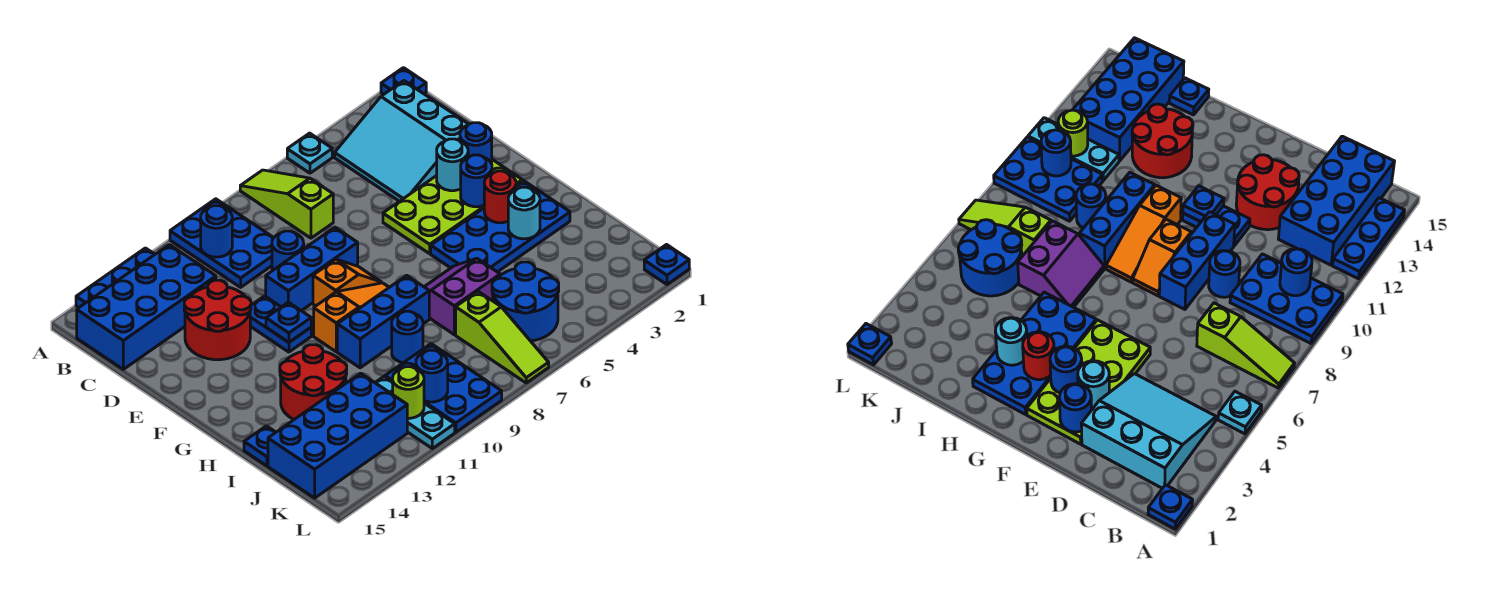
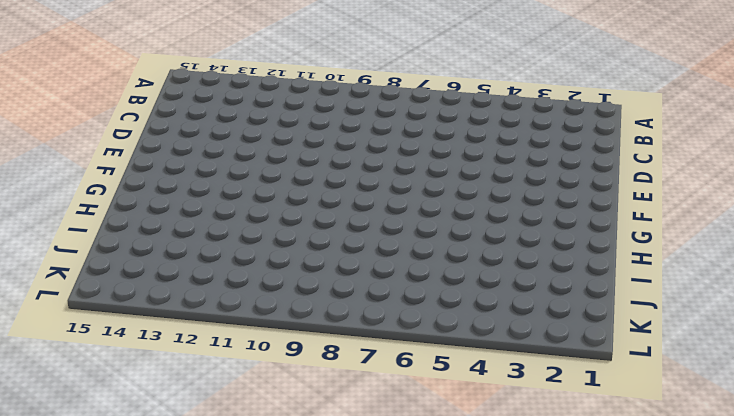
none -> blue plate A1 level 1
none -> cyan plate A5 level 1
none -> lime slope A7:C7 level 1 top C
none -> blue plate A9:C10 level 1

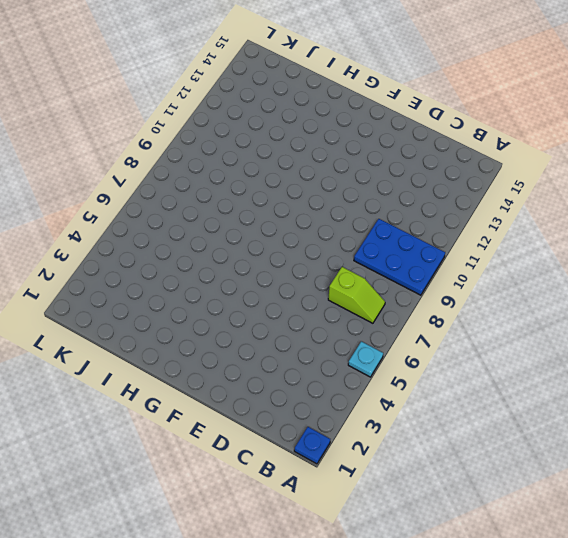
lime slope B7:C7 level 1 top C -> lime slope A7:C7 level 1 top C
none -> blue plate A12:A14 level 1
none -> cyan slope B2:D4 level 1 top 2
none -> blue brick B12:C15 level 1
none -> blue round brick D9 level 1

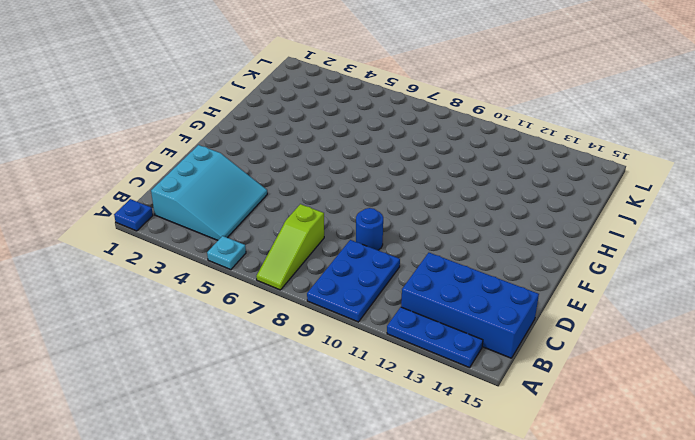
none -> red round brick D12:E13 level 1
none -> lime plate E2:F5 level 1
none -> blue brick E8:E10 level 1
none -> blue plate E11:F11 level 1

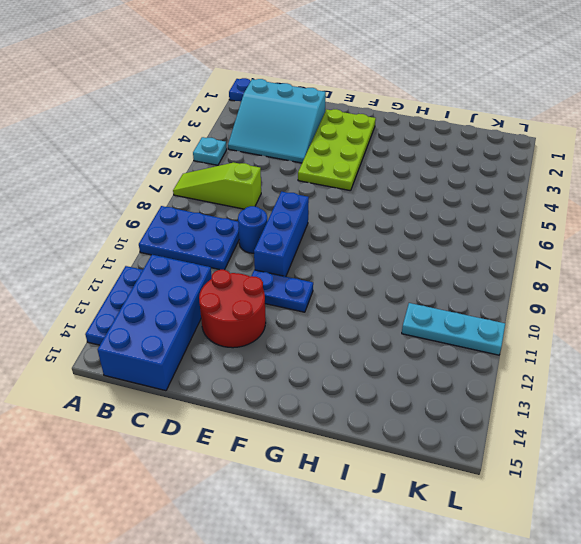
none -> orange slope F8:F9 level 1 top 9
none -> blue plate G2:H5 level 1
none -> orange slope G8:G10 level 1 top 10
none -> purple slope H6:I7 level 1 top I

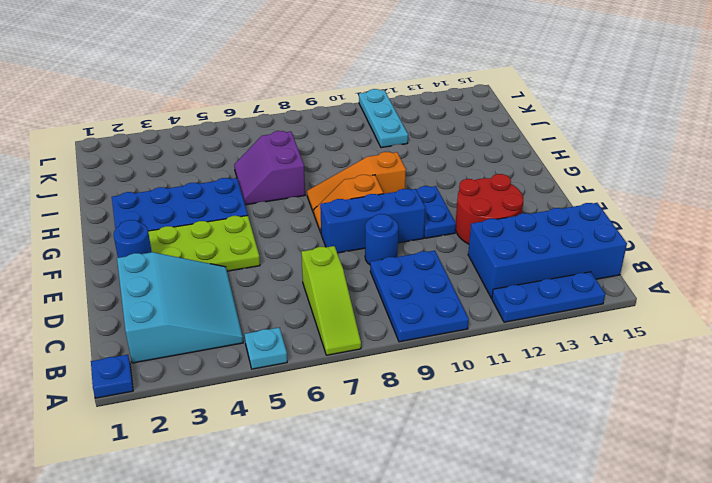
purple slope H6:I7 level 1 top 7 -> purple slope H6:I7 level 1 top I
none -> blue brick H8:H10 level 1
none -> red round brick H12:I13 level 1
none -> blue round brick I9 level 1
none -> blue plate I15 level 1

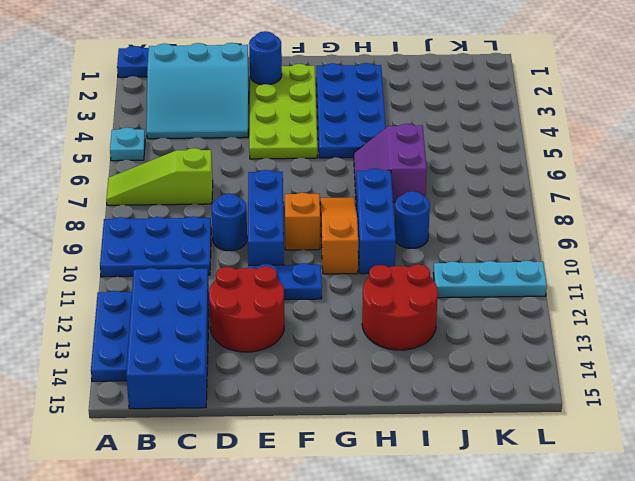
none -> blue plate I15 level 1
none -> blue round brick J5:K6 level 1
none -> lime slope J7:L7 level 1 top J
none -> blue plate J9:L10 level 1

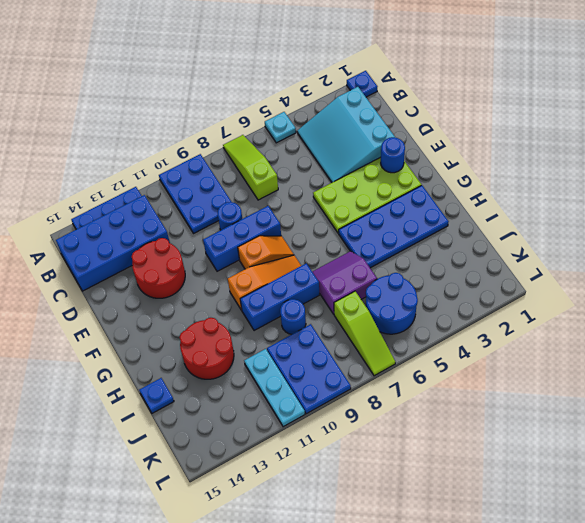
none -> blue plate E11:F11 level 1
none -> blue brick J12:K15 level 1
none -> blue plate L1 level 1
none -> blue round brick B10 level 2

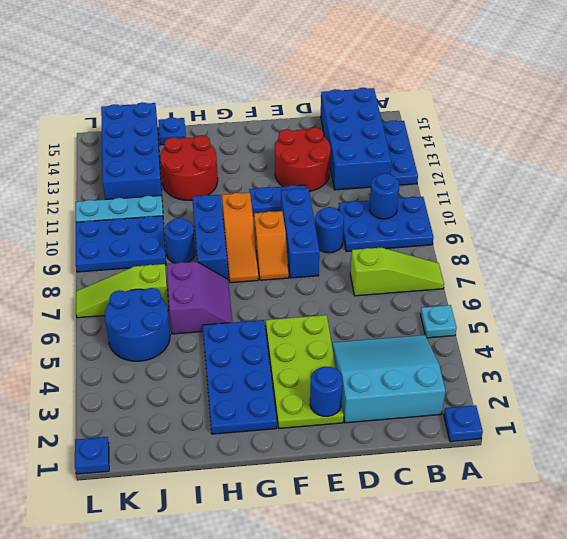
none -> cyan round brick E3 level 2
none -> blue round brick F3 level 2
none -> blue plate F11 level 2
none -> red round brick G3 level 2

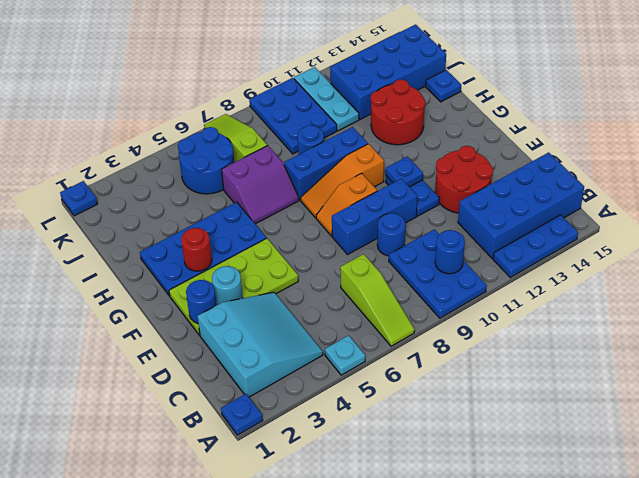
none -> blue round brick F3 level 2
none -> cyan round brick H3 level 2
none -> blue round brick K10 level 2
none -> lime round brick K11 level 2

